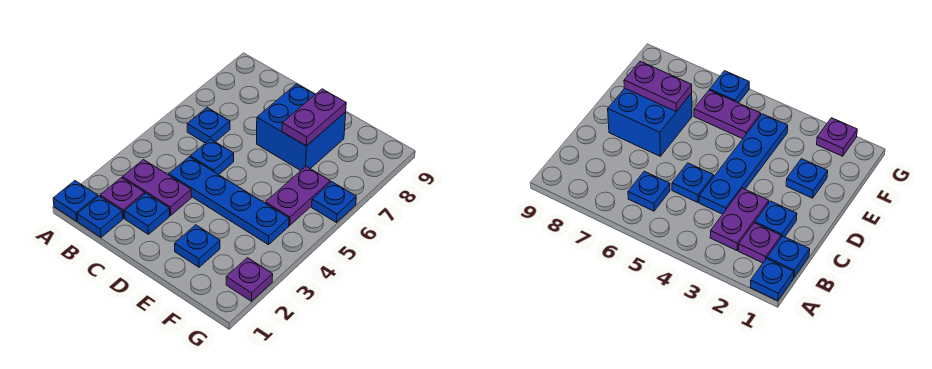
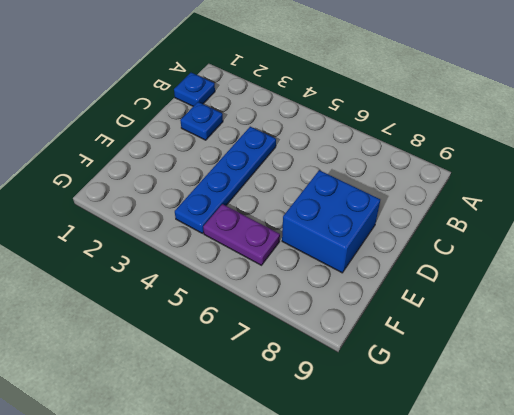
none -> blue plate A1 level 1
none -> purple plate B2 level 1
none -> purple plate B3:C3 level 1

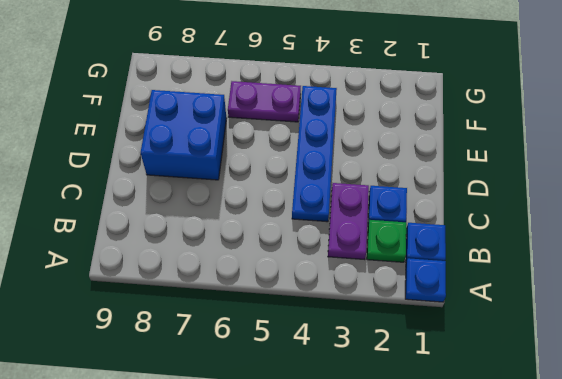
green plate B2 level 1 -> purple plate B2 level 1
none -> blue plate B6 level 1
none -> blue plate C5 level 1
none -> blue plate E2 level 1

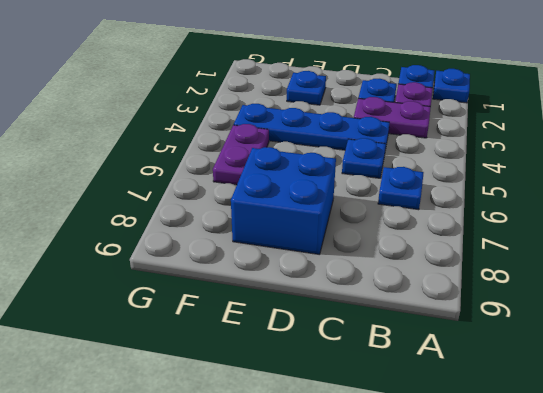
none -> purple plate G2 level 1
none -> blue plate G6 level 1
none -> purple plate E7:E8 level 2

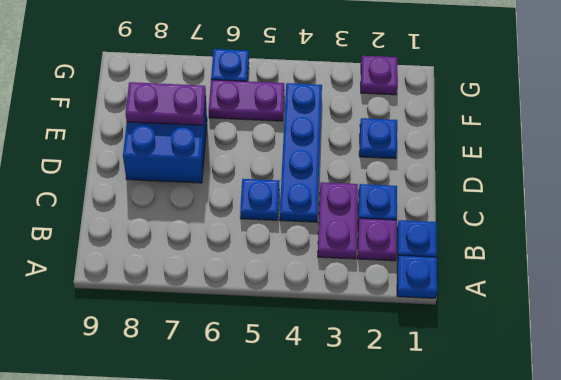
none -> blue plate B6 level 1

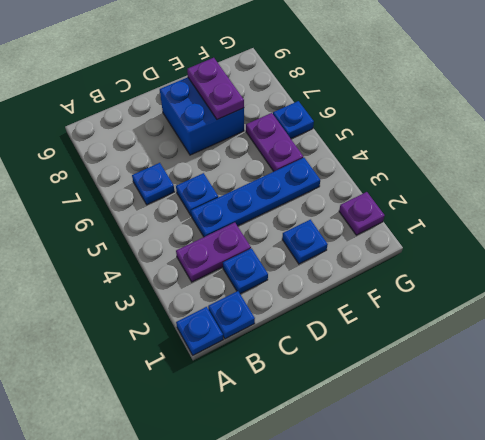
none -> purple plate B2 level 1

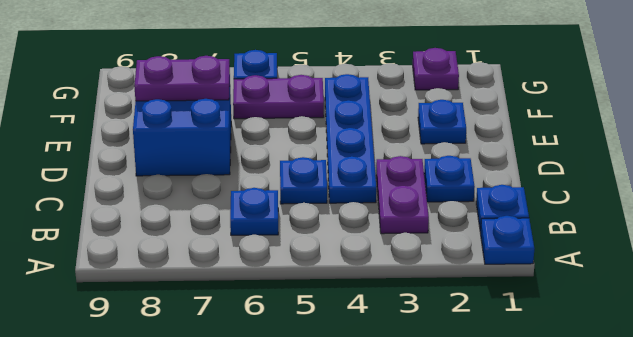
none -> purple plate B2 level 1

